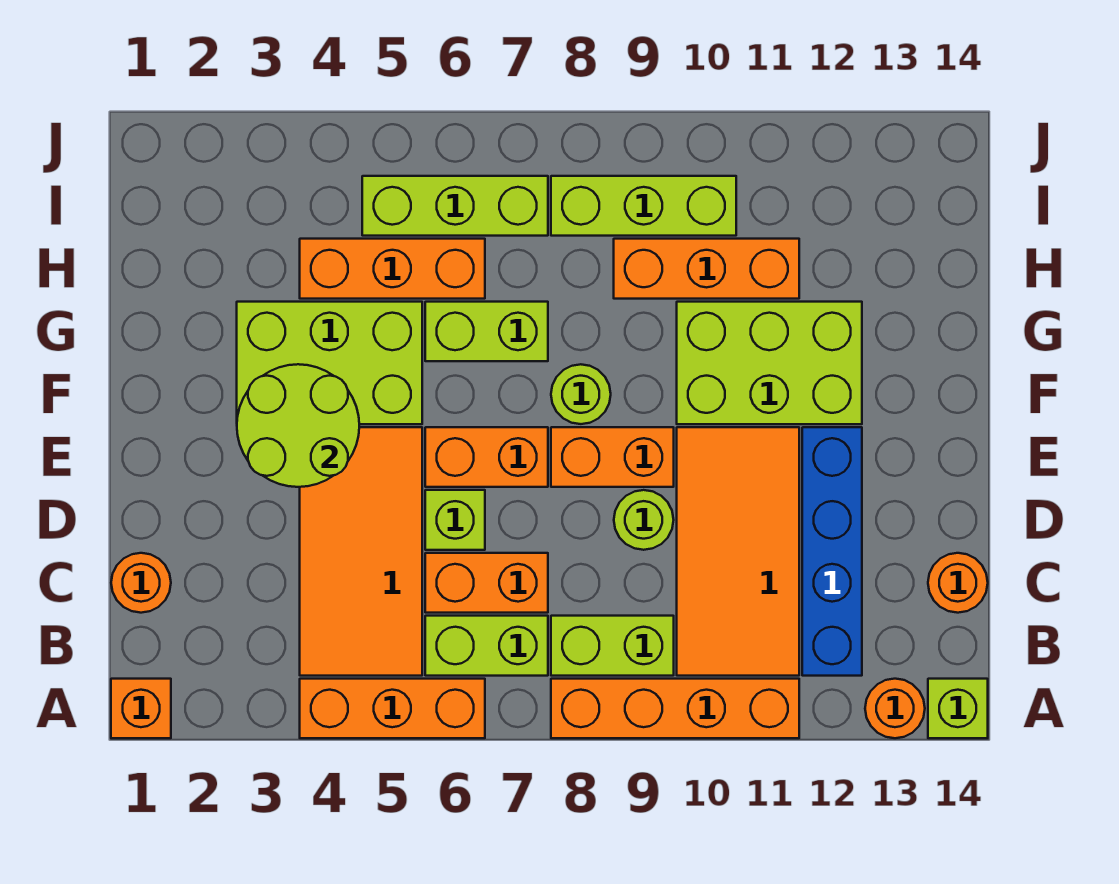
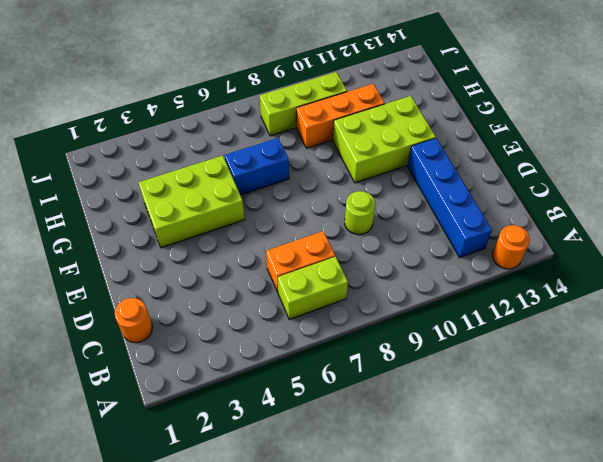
blue brick G6:G7 level 1 -> lime brick G6:G7 level 1
none -> orange brick A1 level 1
none -> orange brick A4:A6 level 1
none -> orange brick A8:A11 level 1

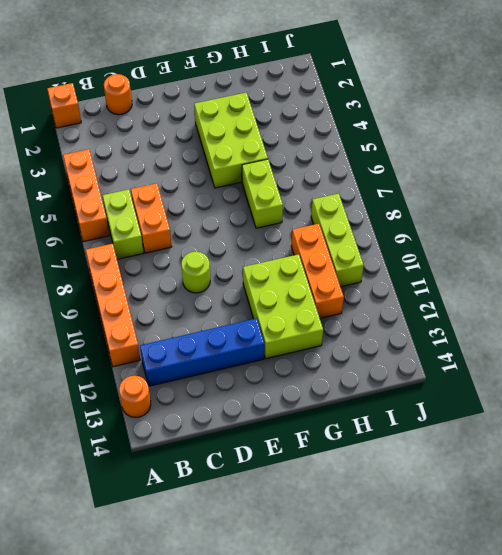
none -> lime brick A14 level 1
none -> orange tile B4:E5 level 1
none -> lime brick B8:B9 level 1

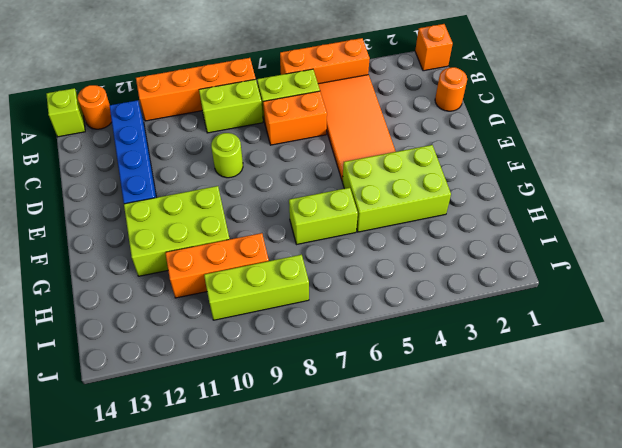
none -> orange tile B10:E11 level 1
none -> orange round brick C14 level 1
none -> lime brick D6 level 1

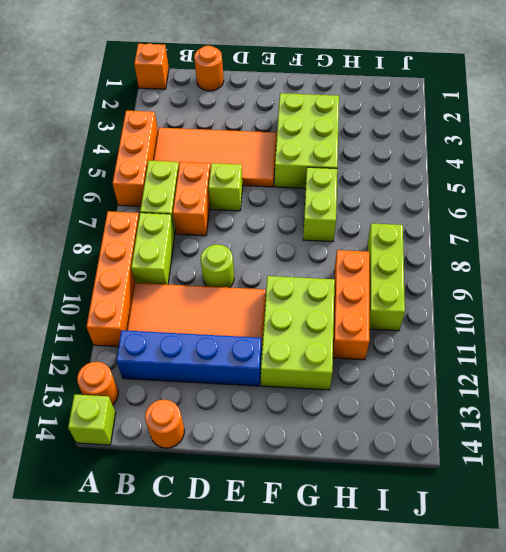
none -> orange brick E6:E7 level 1
none -> orange brick E8:E9 level 1
none -> lime round brick F8 level 1

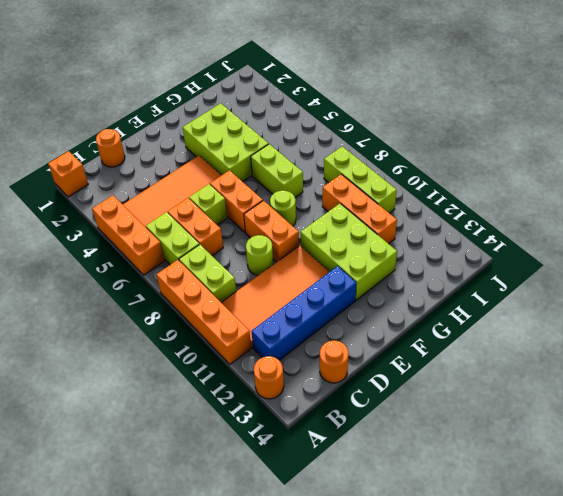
none -> lime brick A14 level 1
none -> orange brick H4:H6 level 1
none -> lime brick I5:I7 level 1

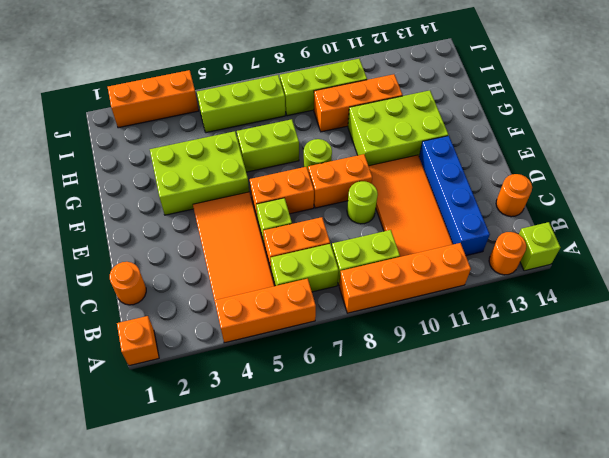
orange brick J2:J4 level 1 -> orange brick H4:H6 level 1
none -> lime round brick E3:F4 level 2

